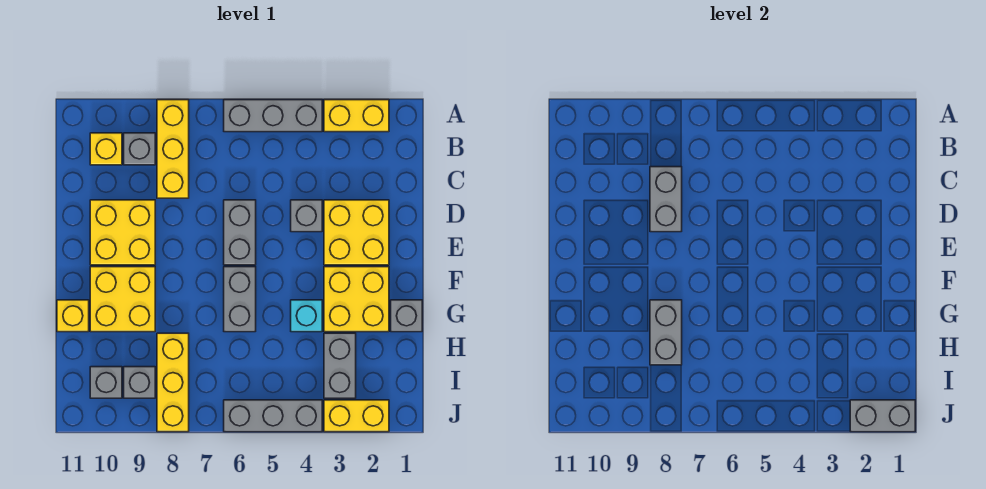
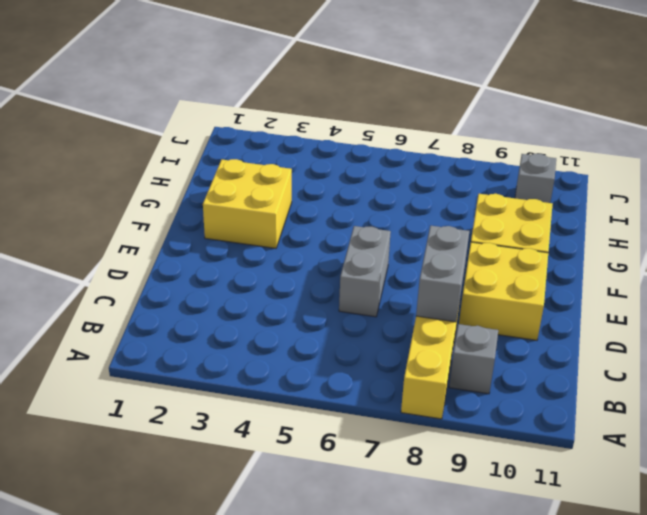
none -> yellow brick A2:A3 level 1
none -> grey brick A4:A6 level 1
none -> yellow brick B10 level 1

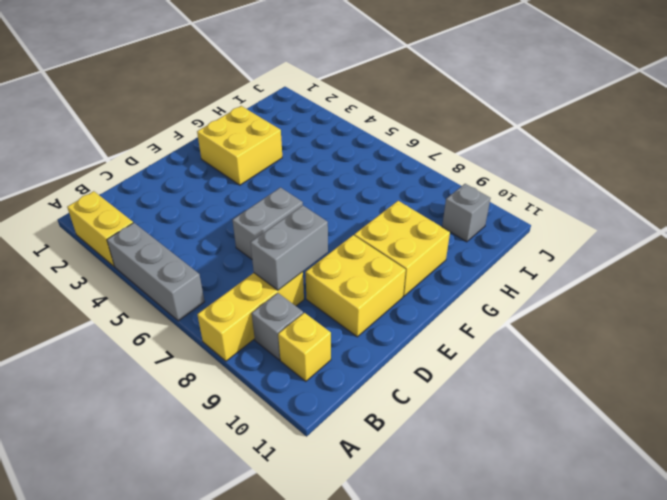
none -> yellow brick D2:E3 level 1
none -> grey brick D4 level 1
none -> grey brick F6:G6 level 1

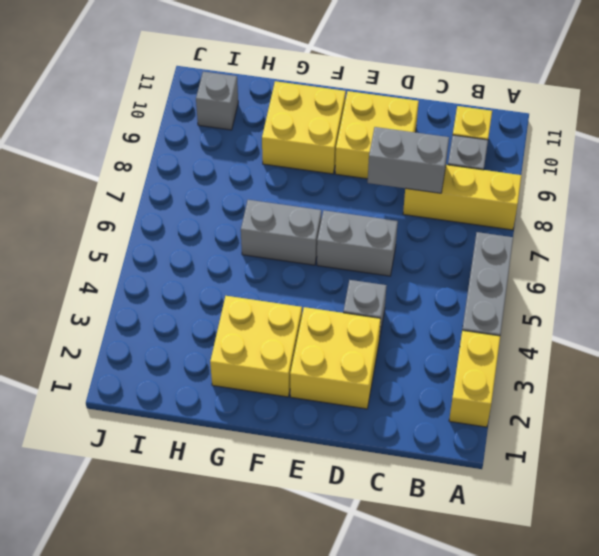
none -> grey brick G1 level 1
none -> cyan brick G4 level 1
none -> yellow brick G11 level 1

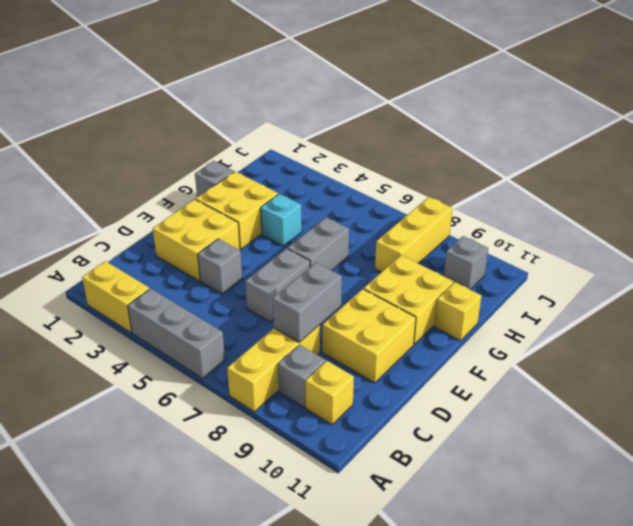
none -> grey brick H3:I3 level 1
none -> grey brick I9 level 1
none -> yellow brick J2:J3 level 1

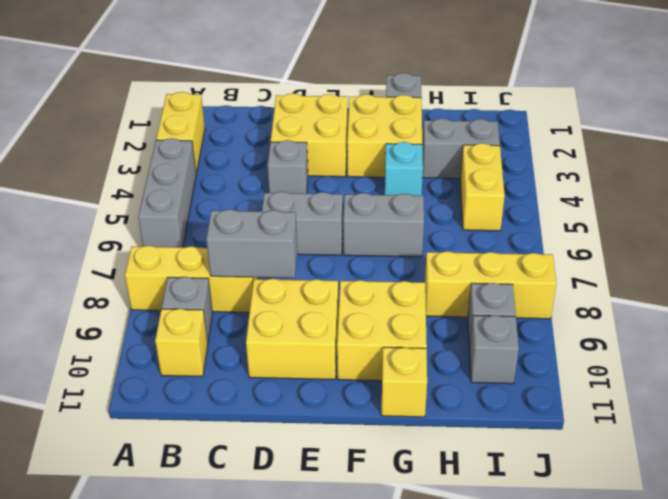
yellow brick I4:I5 level 1 -> yellow brick J2:J3 level 1
none -> grey brick J4:J6 level 1
none -> grey brick G8:H8 level 2
none -> grey brick J1:J2 level 2

